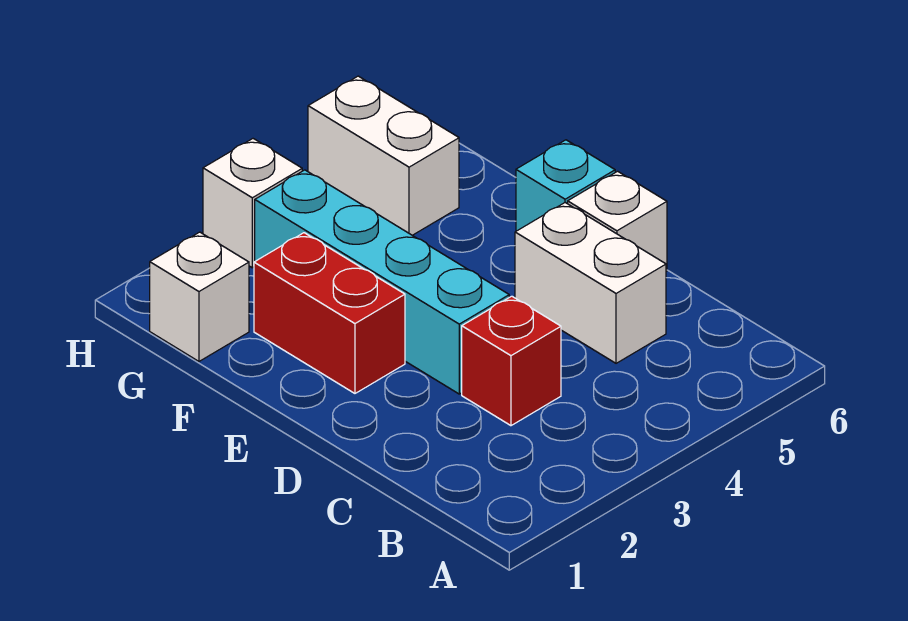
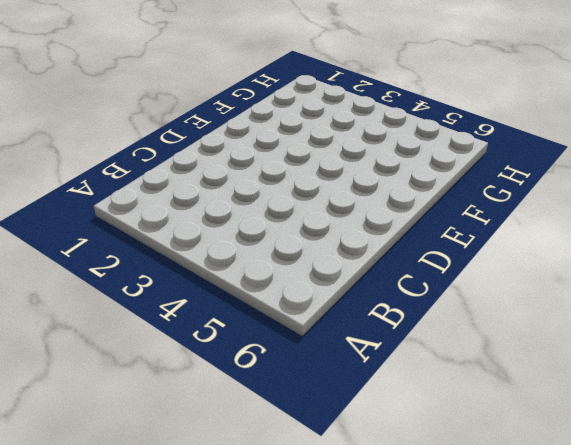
none -> red brick C3 level 1
none -> white brick C5:D5 level 1

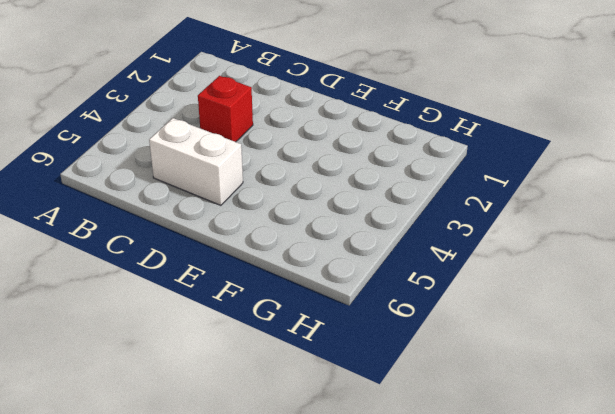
none -> cyan brick D3:G3 level 1
none -> white brick D6 level 1

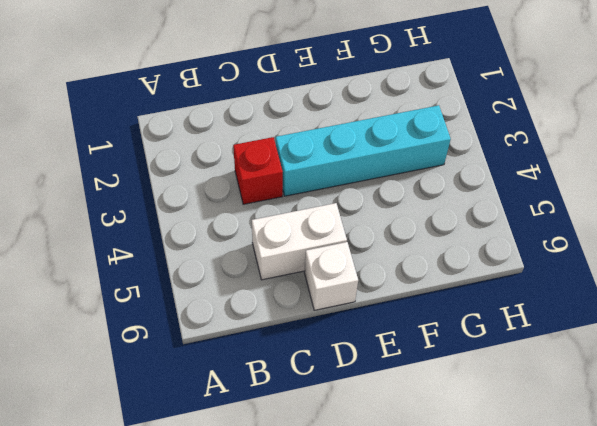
none -> red brick E2:F2 level 1
none -> cyan brick E6 level 1

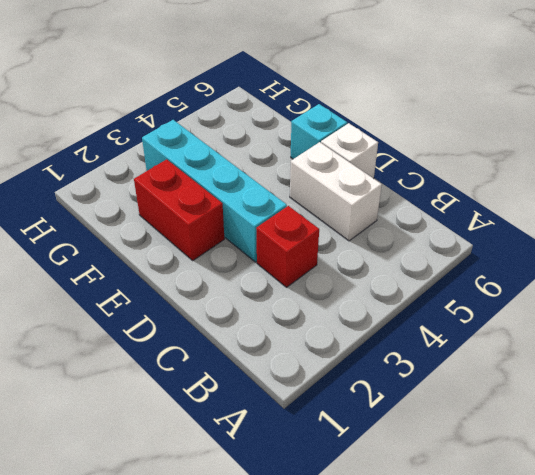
none -> white brick G1 level 1
none -> white brick G5:H5 level 1

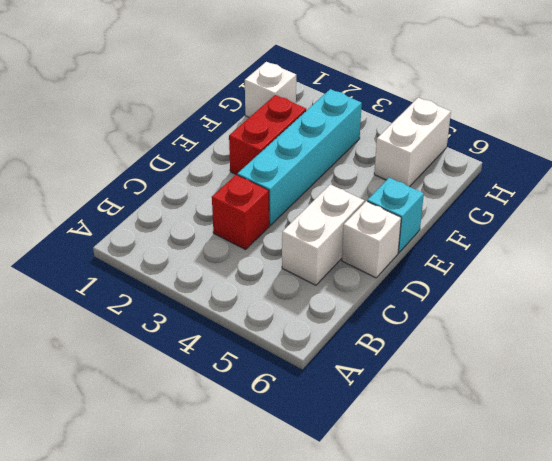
none -> white brick H3 level 1

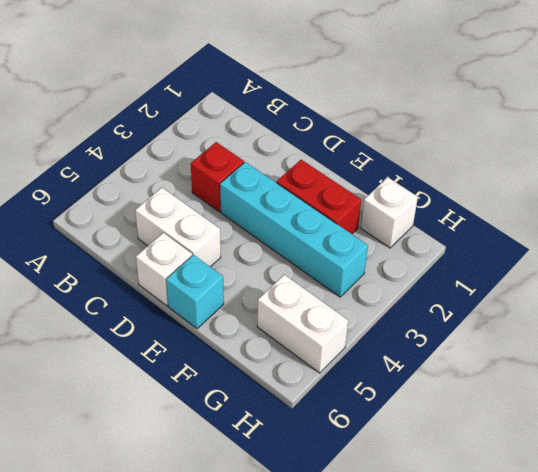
none -> white brick H3 level 1

